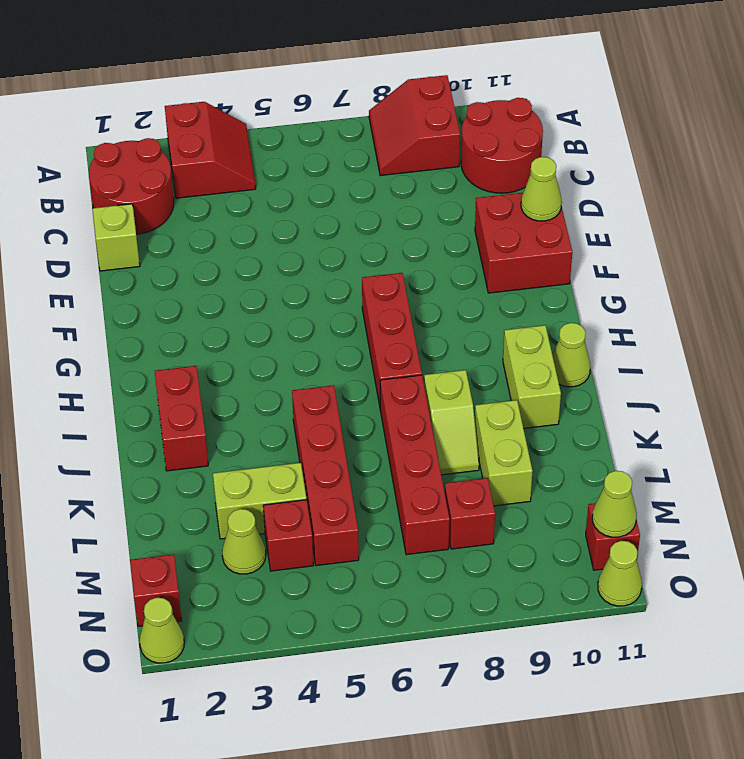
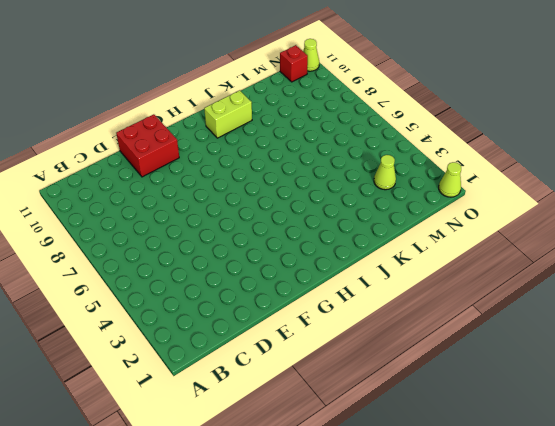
none -> red slope A3:B4 level 1 top 3
none -> red slope A8:B9 level 1 top 9
none -> red round brick B1:C2 level 1

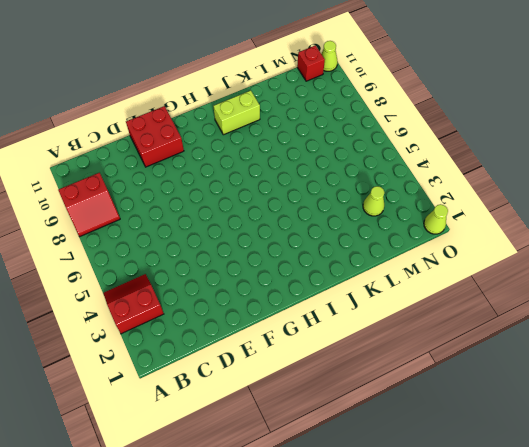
none -> red round brick B1:C2 level 1
none -> red round brick B10:C11 level 1
none -> lime brick D1 level 1

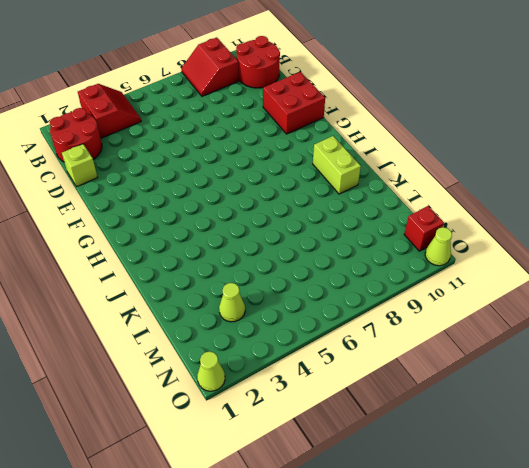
none -> red brick G7:I7 level 1
none -> red brick I2:J2 level 1
none -> lime cone I11 level 1

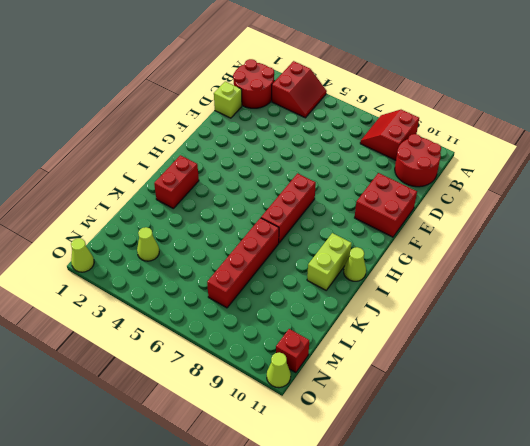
none -> red brick J5:M5 level 1
none -> lime slope J8:K8 level 1 top J
none -> lime brick K9:L9 level 1

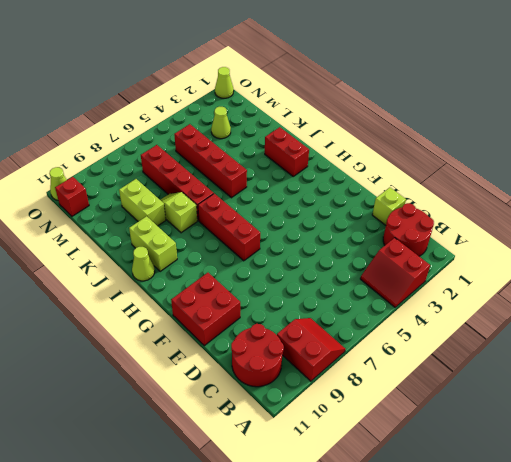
none -> lime brick L3:L4 level 1
none -> red brick M4 level 1
none -> red brick M8 level 1

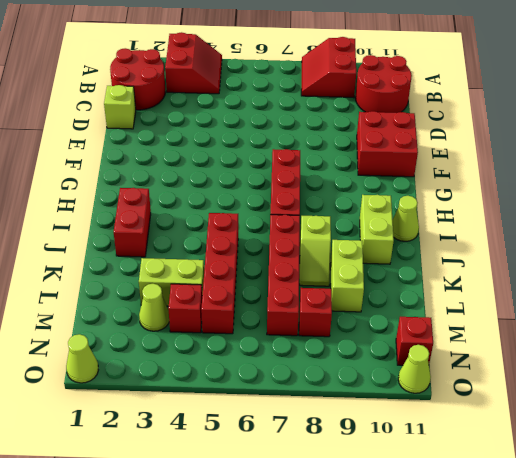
none -> red brick N1 level 1
none -> lime cone E11 level 2
none -> lime cone N11 level 2

